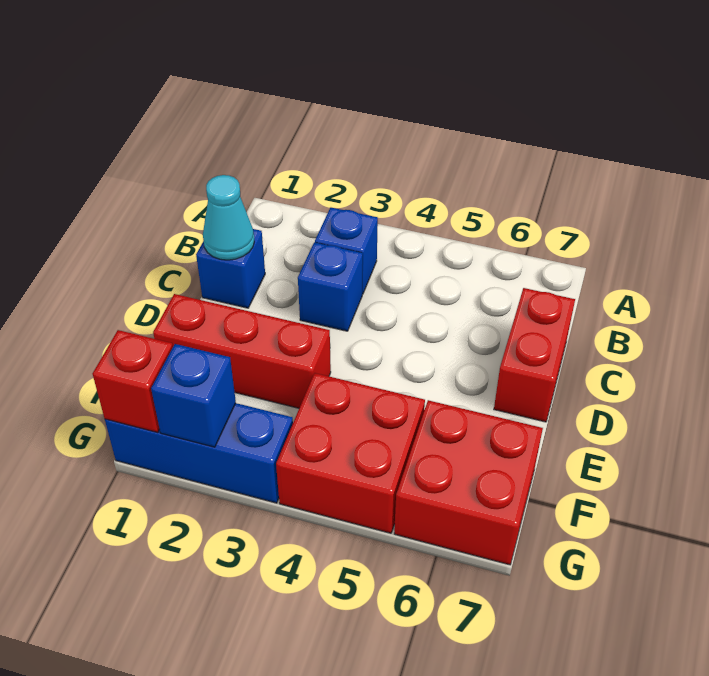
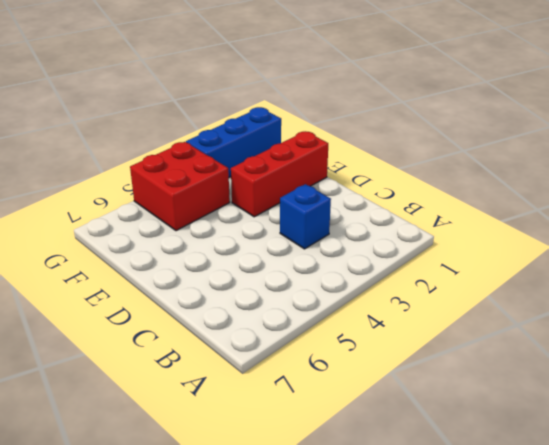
none -> blue brick B3 level 1
none -> blue brick C1 level 1

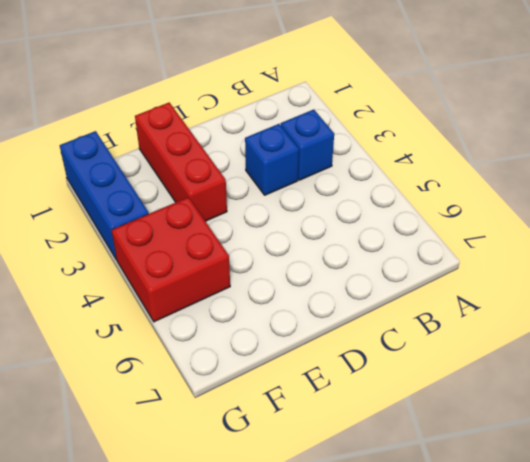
none -> blue brick C1 level 1
none -> red brick C7:D7 level 1

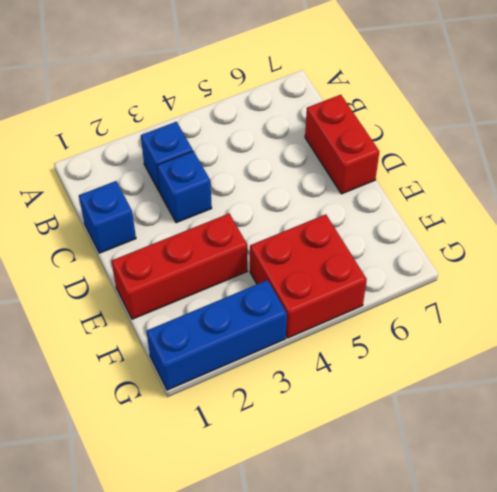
none -> red brick F6:G7 level 1
none -> cyan cone C1 level 2

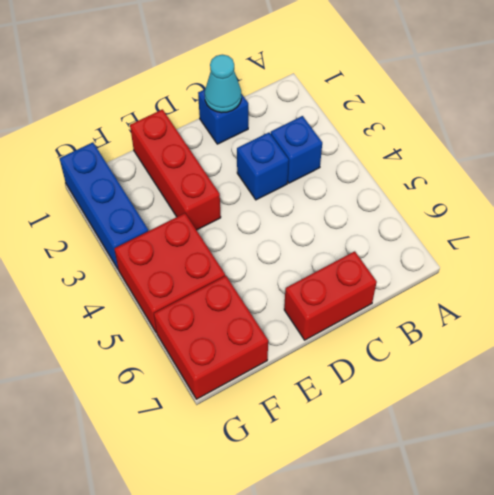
none -> red brick G1 level 2
none -> blue brick G2 level 2

